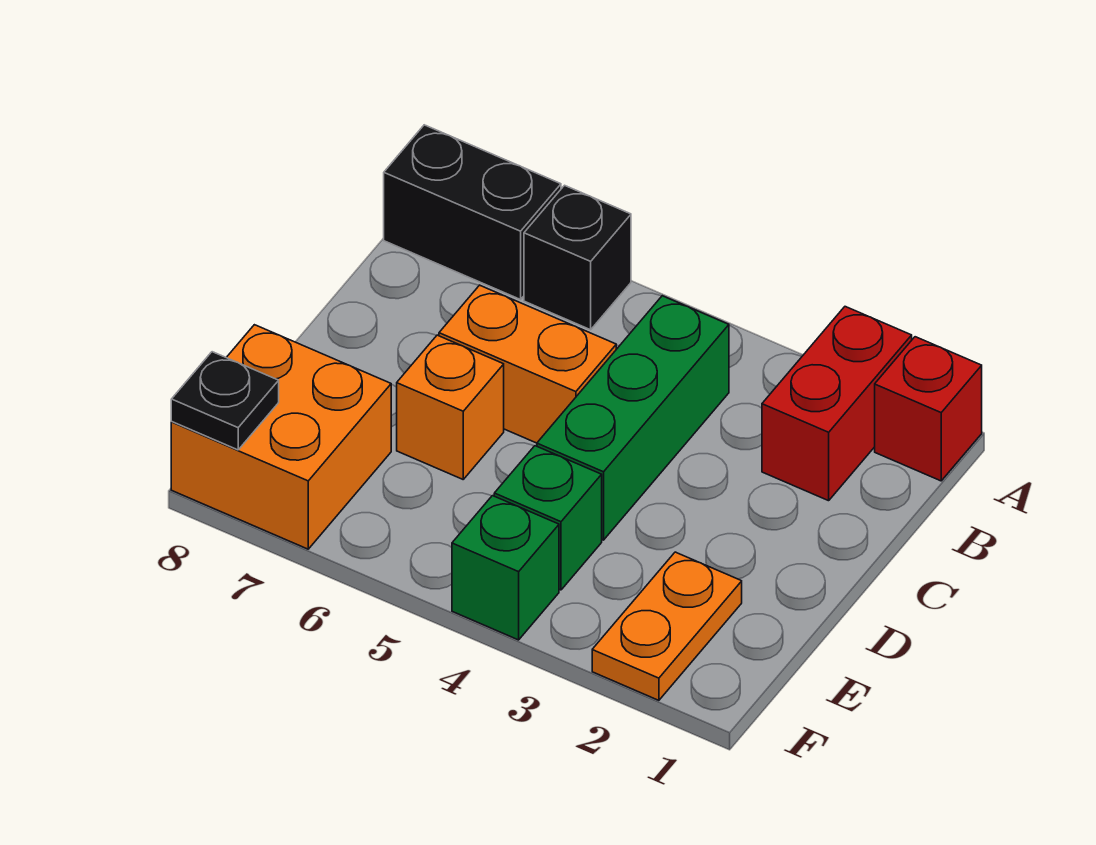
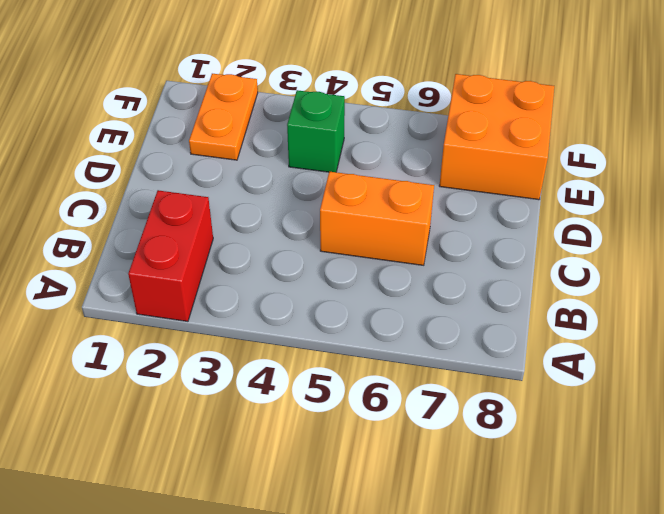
none -> red brick A1 level 1
none -> black brick A6 level 1
none -> black brick A7:A8 level 1

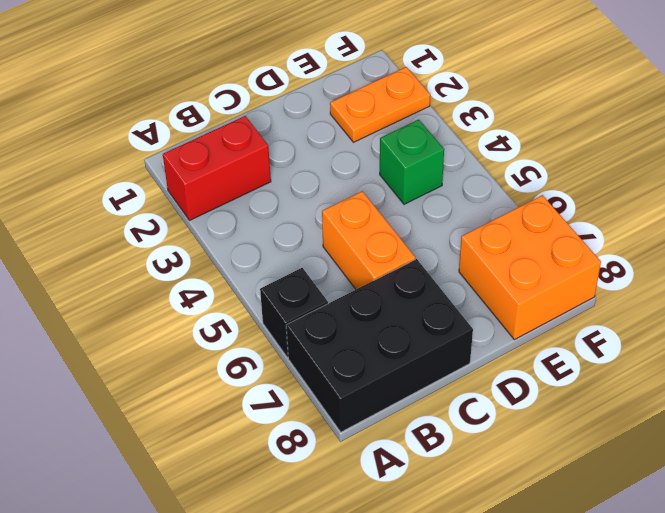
black brick A7:C8 level 1 -> black brick A7:A8 level 1
none -> red brick A1 level 1
none -> green brick B4:D4 level 1
none -> orange brick D6 level 1

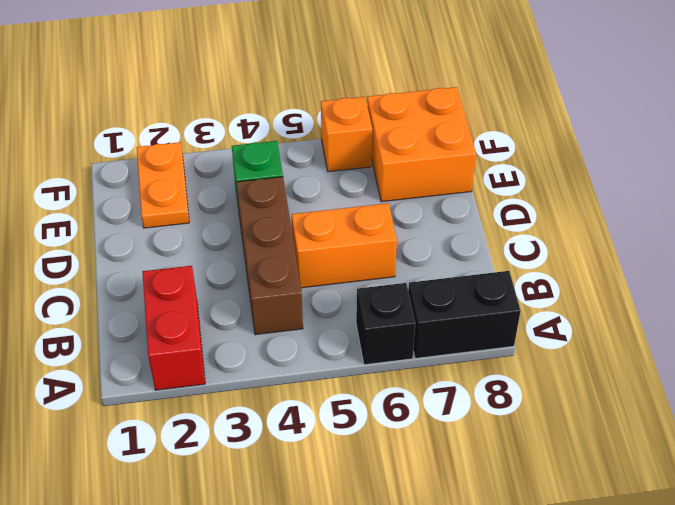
brown brick B4:D4 level 1 -> green brick B4:D4 level 1
orange brick F6 level 1 -> orange brick D6 level 1
none -> red brick A1 level 1
none -> green brick F4 level 1
none -> black plate F8 level 2

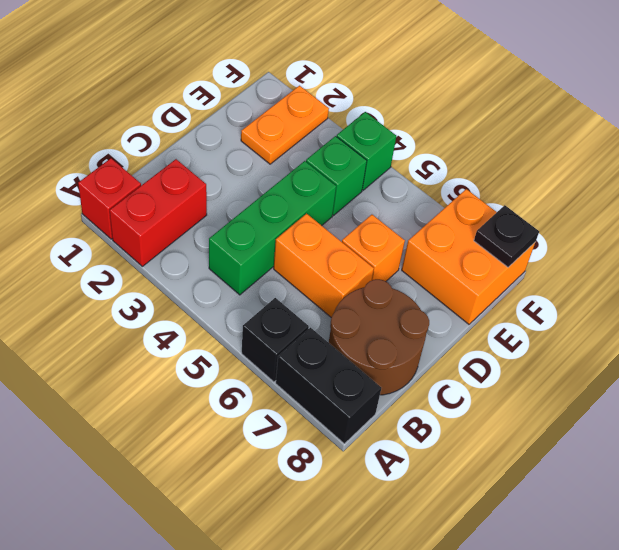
brown round brick B7:C8 level 1 -> none

